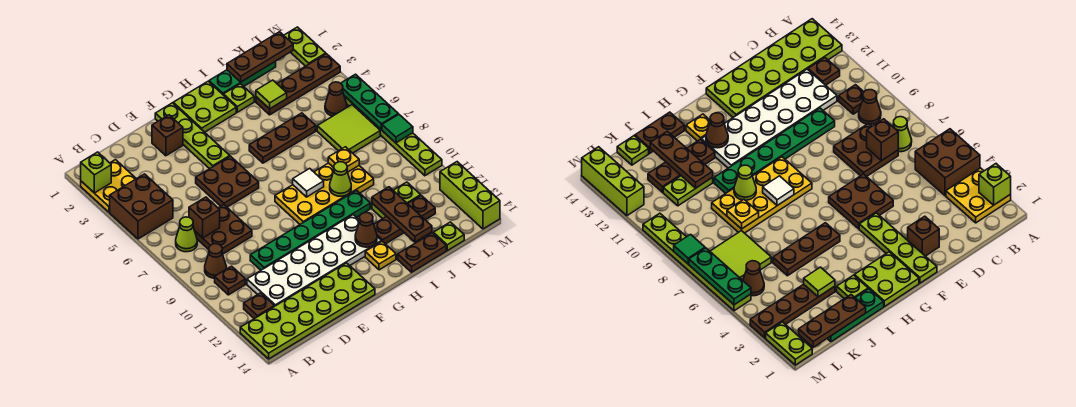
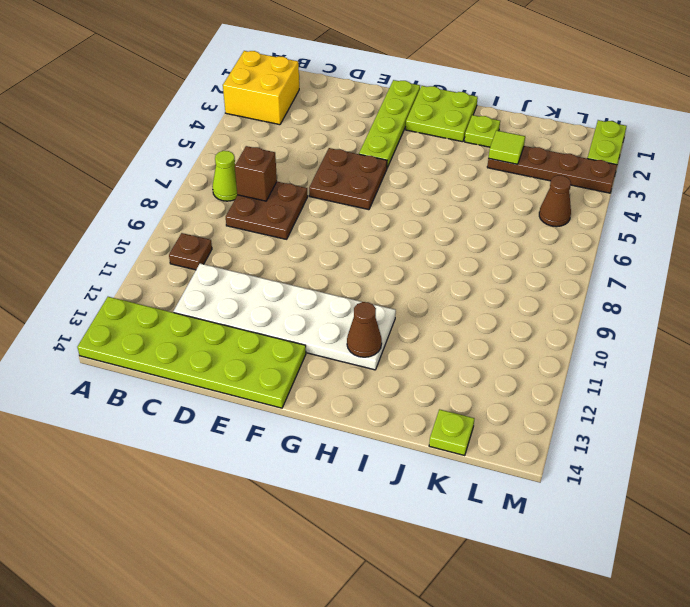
yellow brick A2:B3 level 1 -> yellow plate A2:B3 level 1
none -> brown brick A4:B5 level 1
none -> brown cone B9 level 1
none -> brown plate B12 level 1
none -> green plate D10:I10 level 1

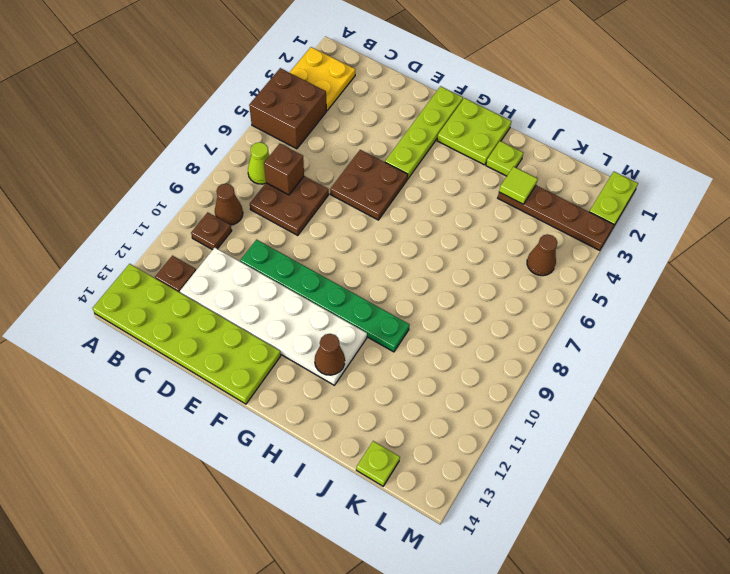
none -> brown brick E2 level 1
none -> yellow plate G8:J9 level 1
none -> brown plate H5:J5 level 1
none -> yellow plate H13 level 1

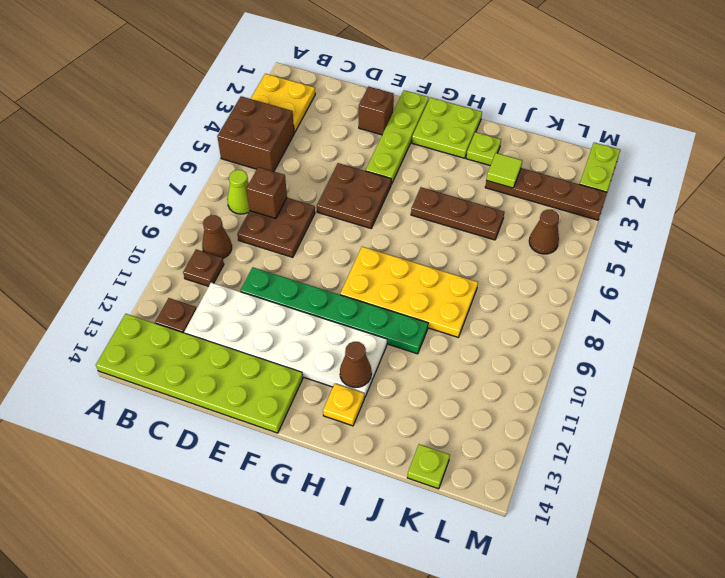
none -> green plate I1:K1 level 1
none -> brown plate I12:K12 level 1
none -> brown plate I14:J14 level 1
none -> lime plate J11:K11 level 1

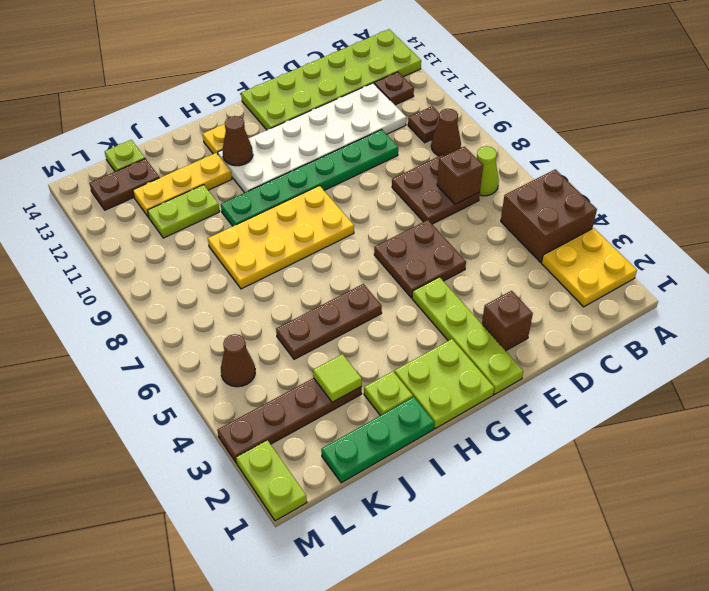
yellow plate I12:K12 level 1 -> brown plate I12:K12 level 1
brown plate K13:L13 level 1 -> brown plate I14:J14 level 1
none -> lime tile K6:L7 level 1
none -> lime plate M5:M10 level 1
none -> lime brick M12:M14 level 1
none -> lime brick A2 level 2

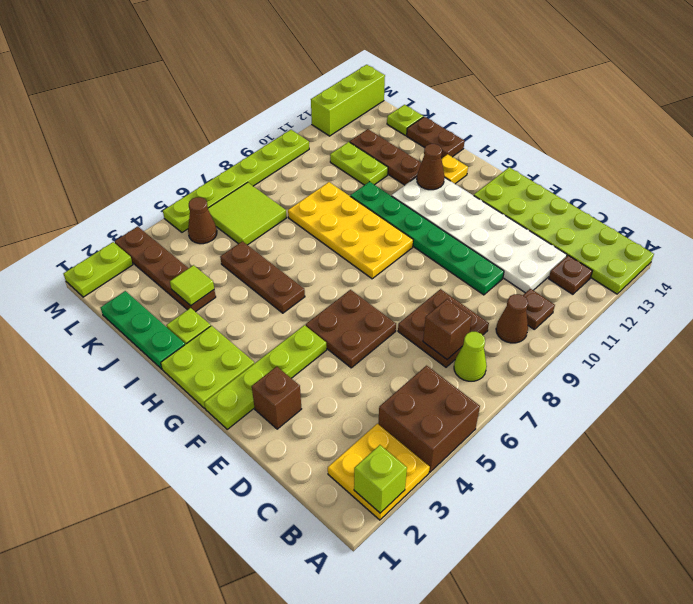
none -> white tile H8 level 2
none -> lime cone I9 level 2
none -> brown plate J1:L1 level 2
none -> yellow plate J8 level 2

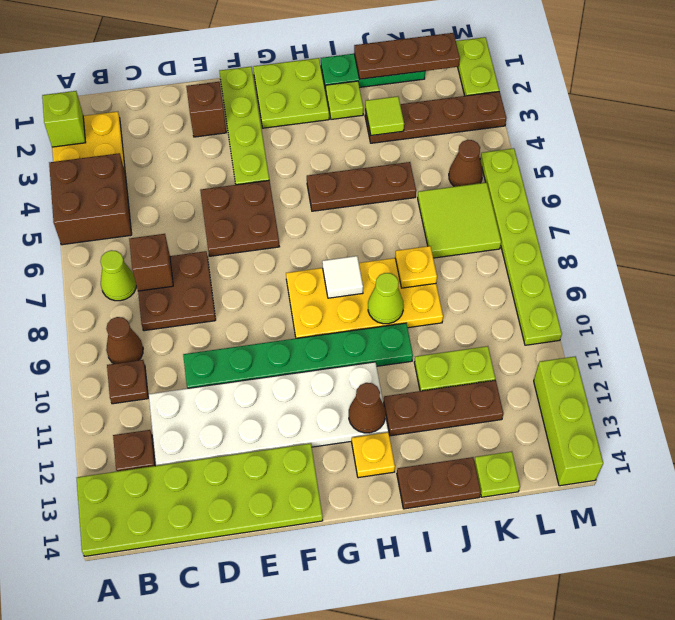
none -> brown plate J11:J13 level 2
none -> green plate M5:M7 level 2
none -> green tile M8 level 2

